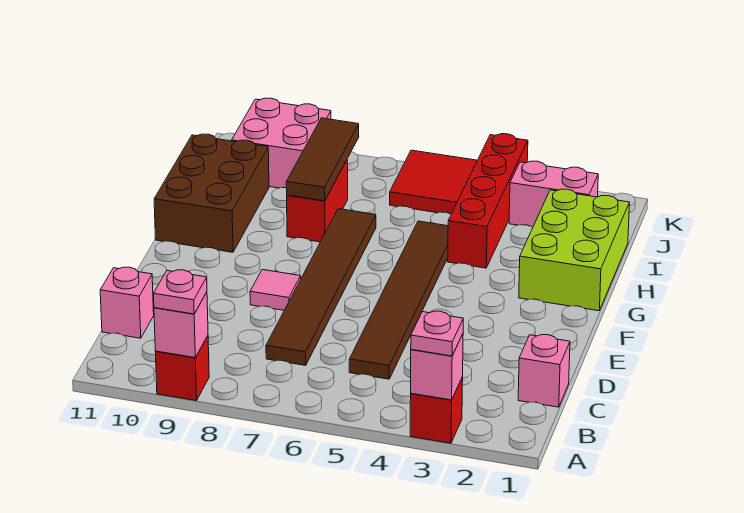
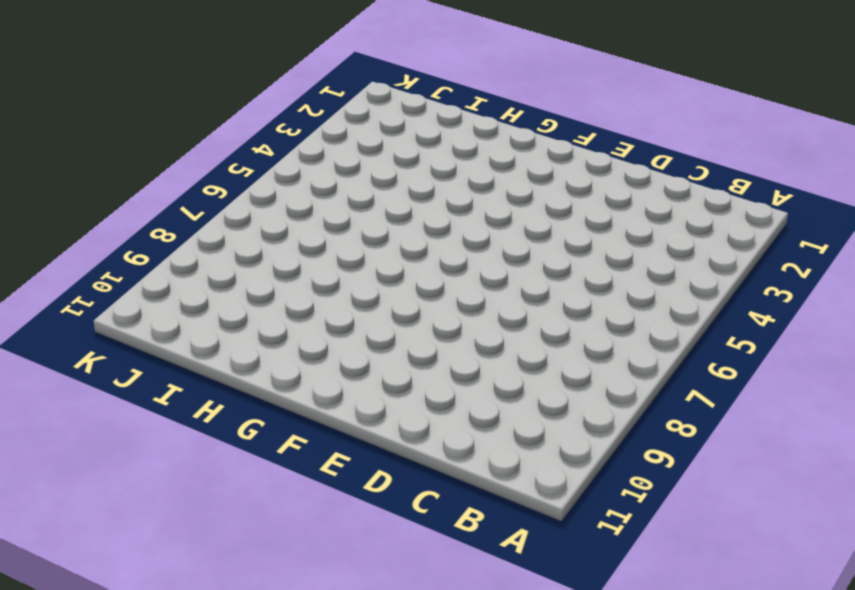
none -> red brick A3 level 1
none -> red brick A9 level 1
none -> pink brick C1 level 1

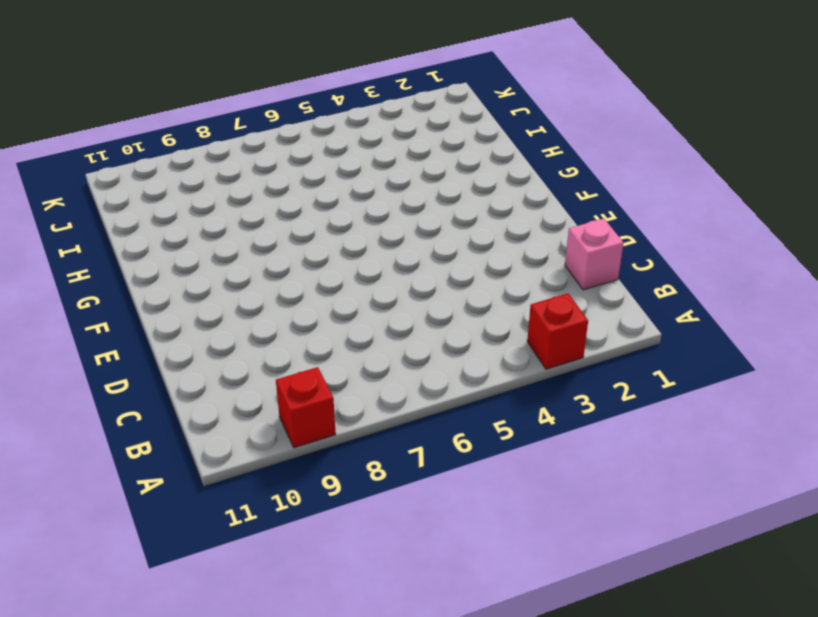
none -> brown tile C5:H5 level 1
none -> brown tile C7:H7 level 1
none -> pink brick C11 level 1

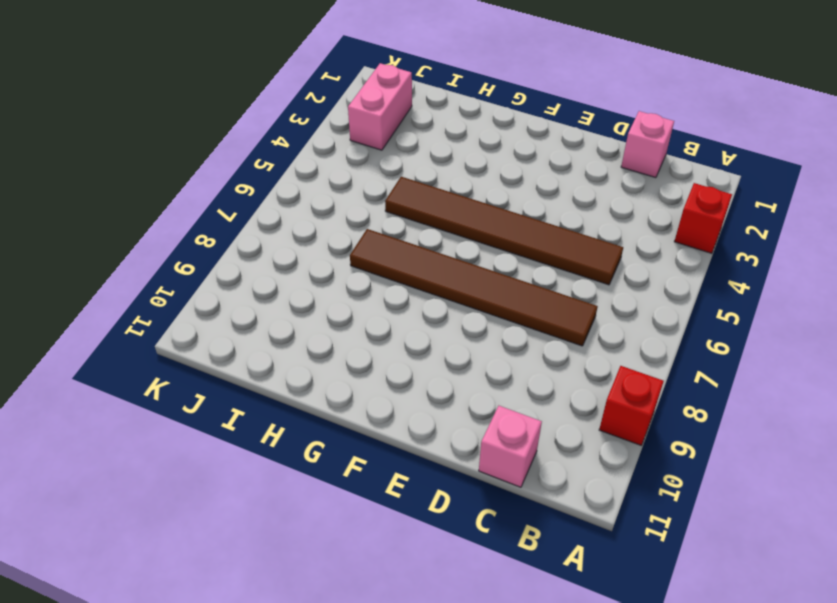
none -> pink tile E8 level 1
none -> lime brick G1:I2 level 1
none -> brown brick G10:I11 level 1

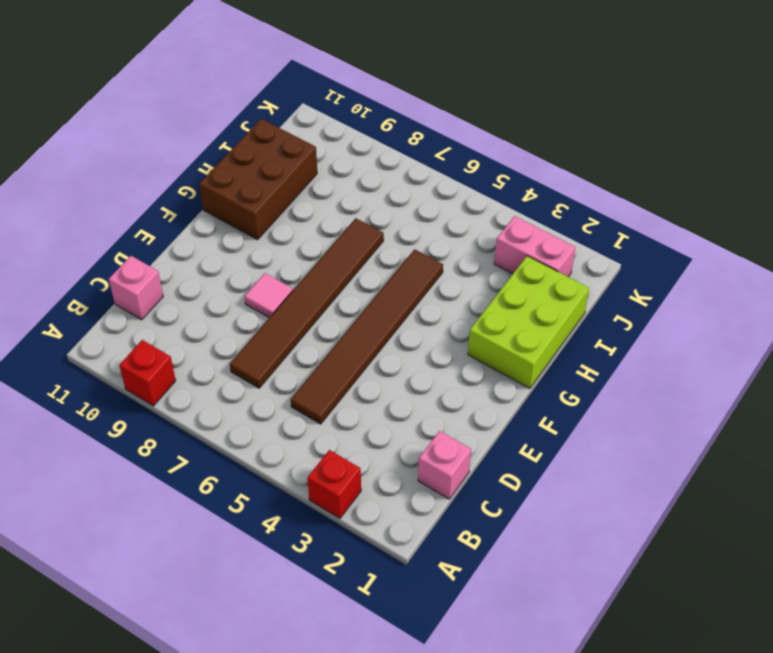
none -> red brick H4:K4 level 1
none -> red brick H8:I8 level 1
none -> red tile J5:K6 level 1

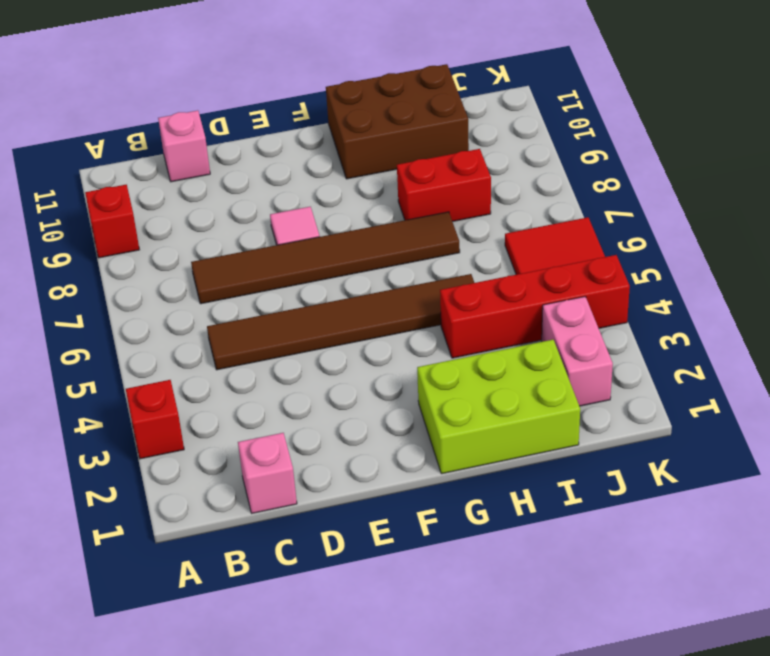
none -> pink brick J9:K10 level 1
none -> pink brick A3 level 2
none -> pink brick A9 level 2

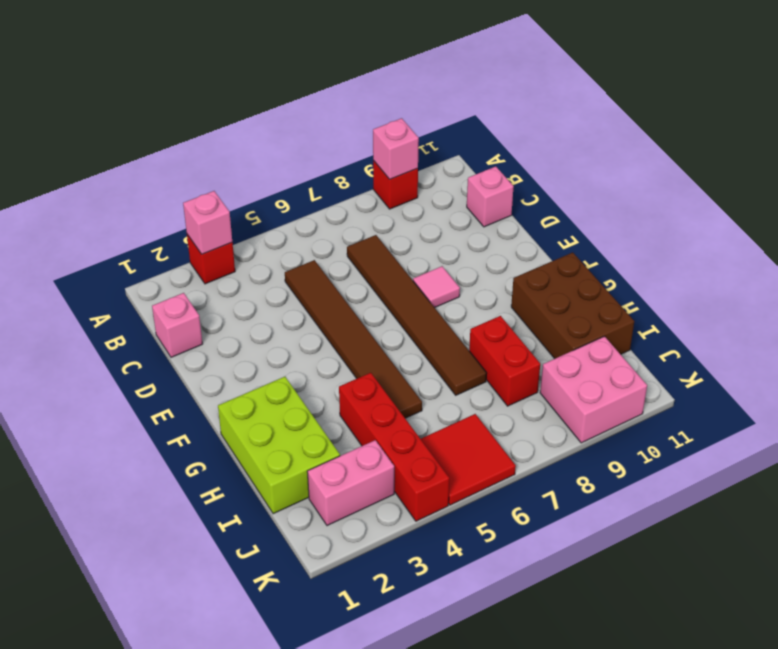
none -> brown tile H8:J8 level 2
none -> pink plate A3 level 3
none -> pink plate A9 level 3

